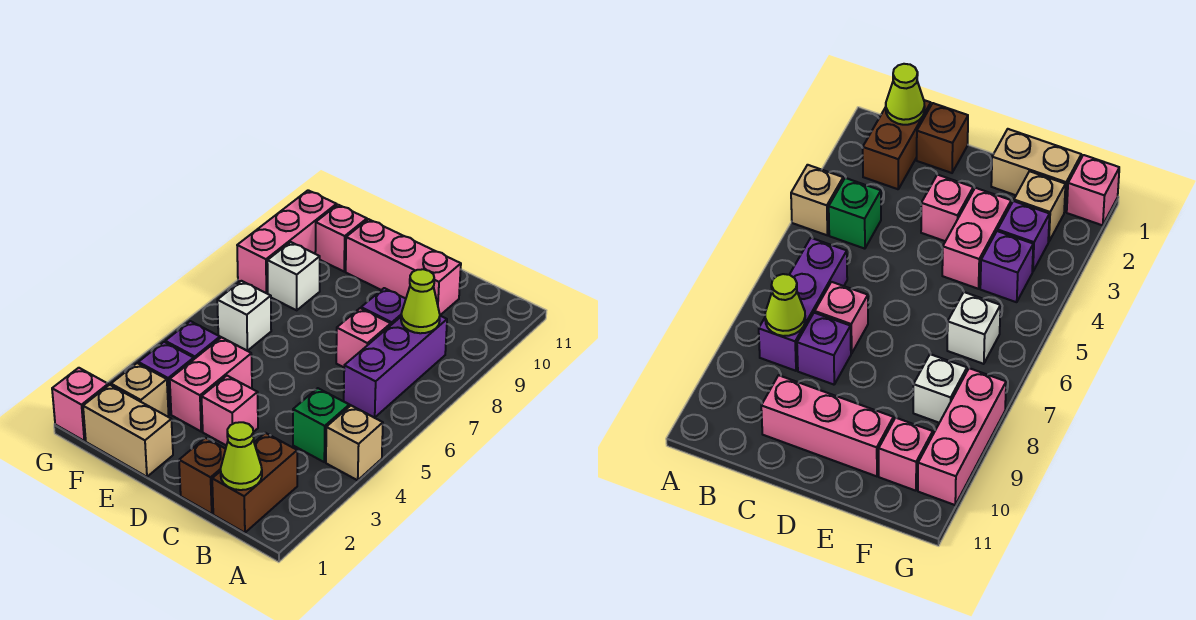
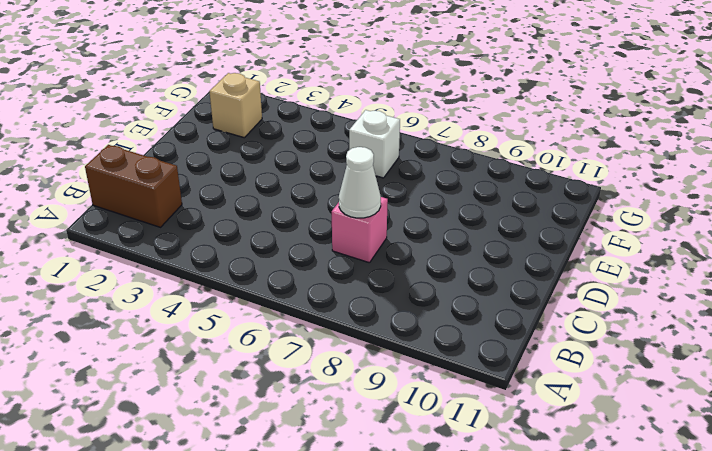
white cone C7 level 2 -> none
none -> tan brick A4 level 1
none -> green brick B4 level 1
none -> purple brick B6:B8 level 1

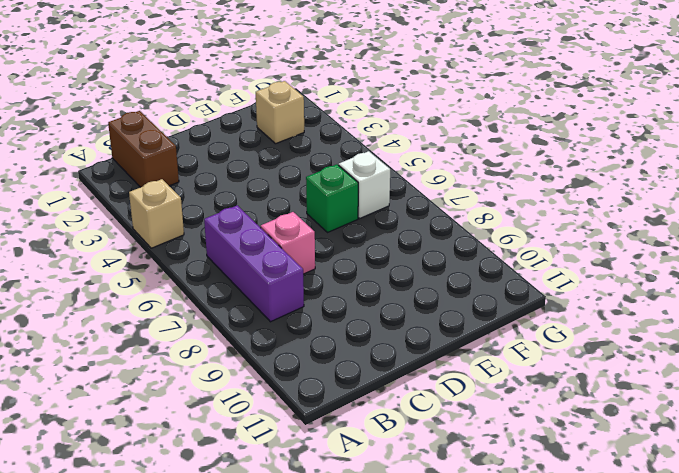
green brick E6 level 1 -> green brick B4 level 1
none -> brown brick C1 level 1
none -> purple brick C8 level 1
none -> pink brick C10:E10 level 1

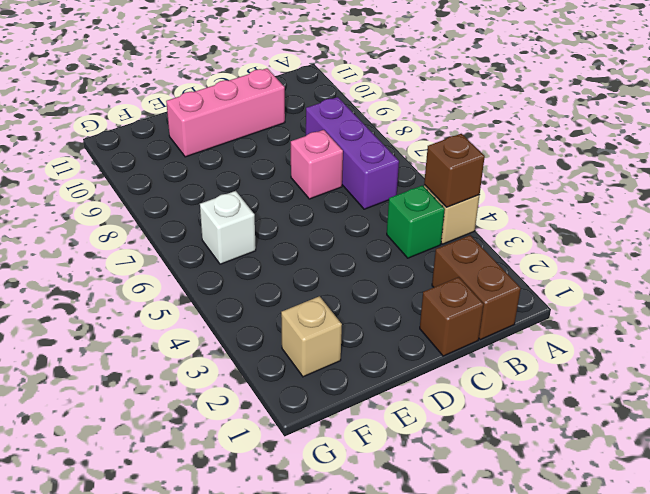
brown brick A4 level 2 -> none
none -> purple brick C8 level 1
none -> pink brick D3 level 1
none -> tan brick E1:F1 level 1

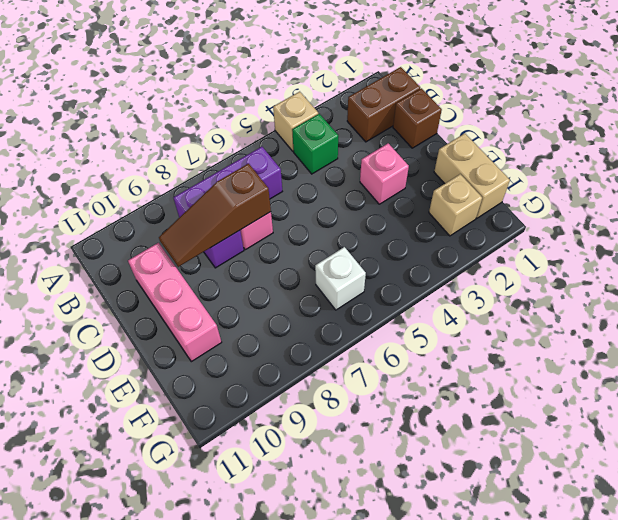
brown slope C7:C9 level 2 top 7 -> none
none -> pink brick E3:E4 level 1
none -> purple brick F3 level 1
none -> purple brick F4 level 1

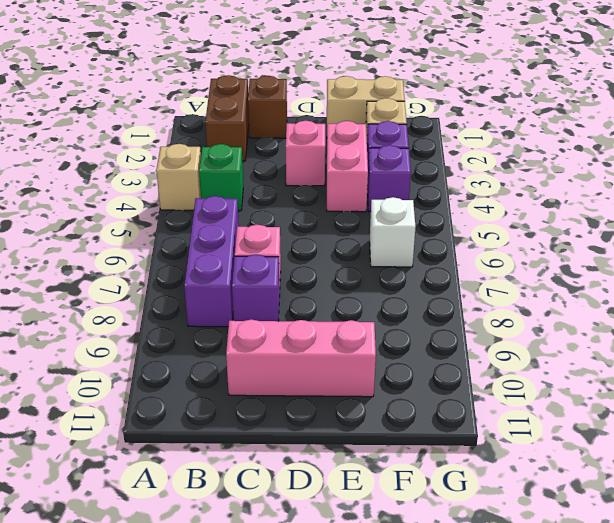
none -> white brick F8 level 1
none -> pink brick F10 level 1
none -> pink brick G1 level 1

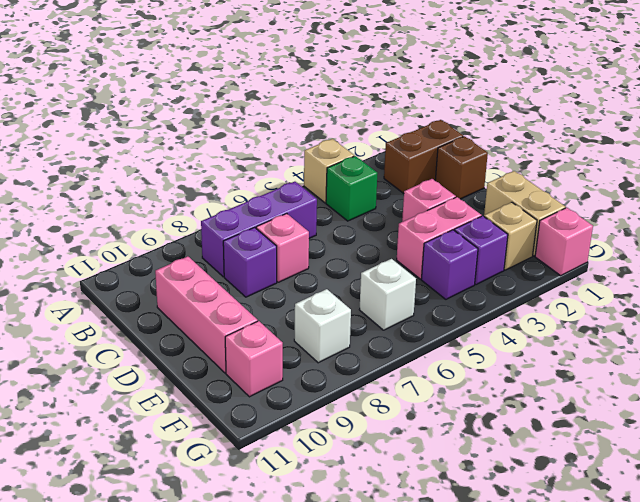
none -> pink brick G8:G10 level 1
none -> lime cone B1 level 2
none -> lime cone B8 level 2

